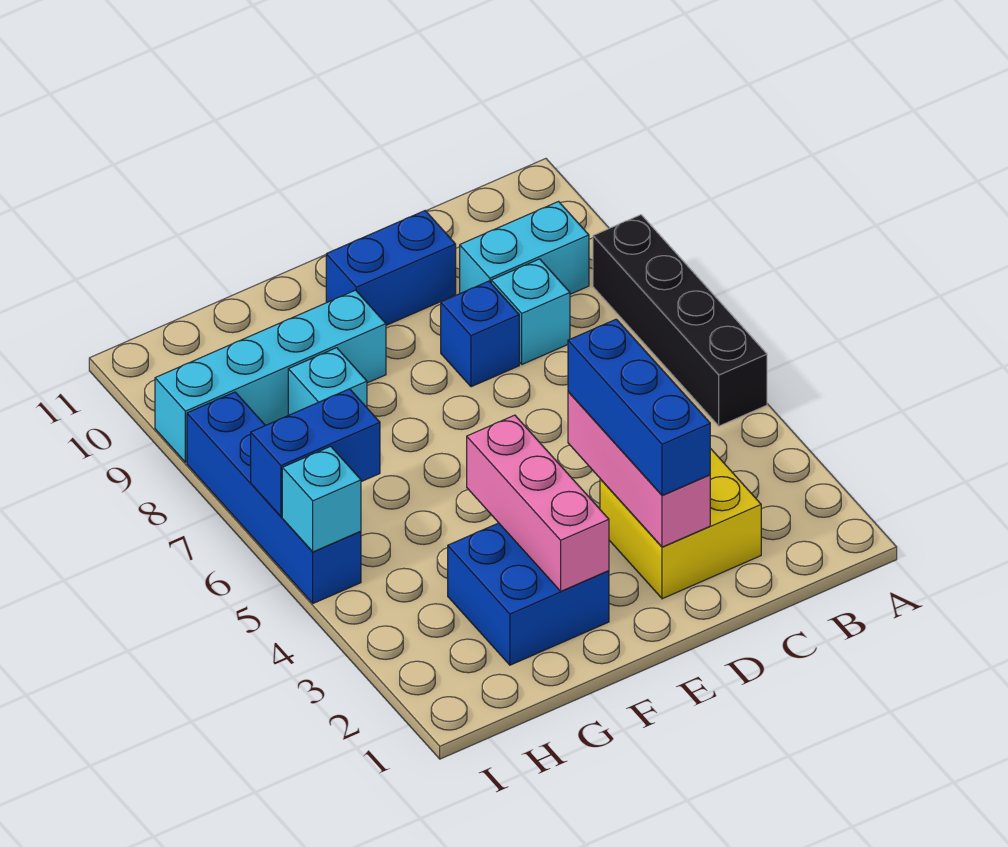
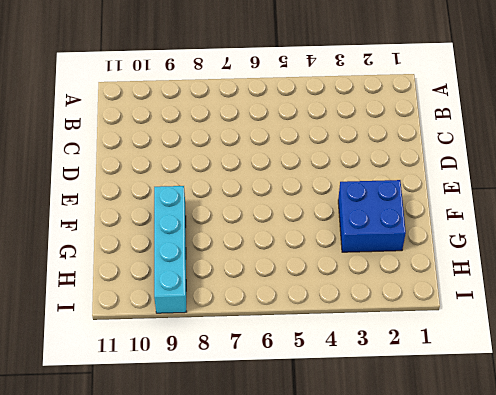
none -> black brick A5:A8 level 1
none -> cyan brick B9:C9 level 1
none -> yellow brick C2:D3 level 1

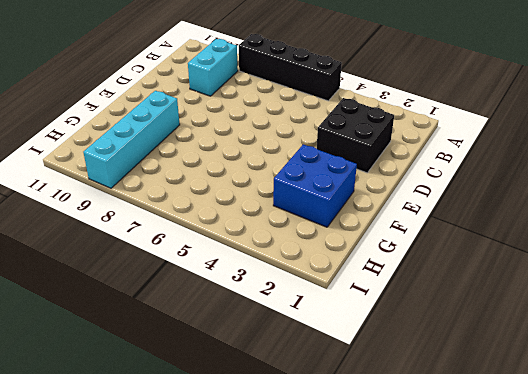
black brick C2:D3 level 1 -> yellow brick C2:D3 level 1
none -> cyan brick C8 level 1
none -> blue brick D8 level 1
none -> blue brick D10:E10 level 1

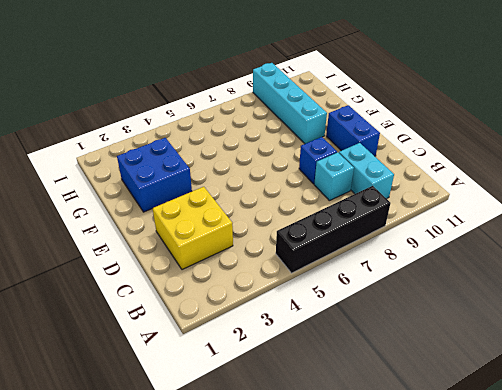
none -> cyan brick G8 level 1
none -> blue brick I5:I8 level 1
none -> pink brick D2:D4 level 2

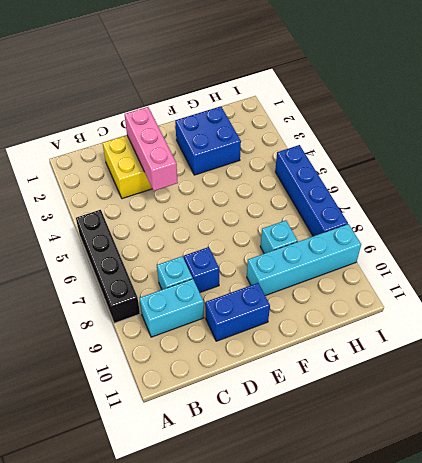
none -> pink brick F2:F4 level 2
none -> blue brick H6:I6 level 2
none -> cyan brick I5 level 2

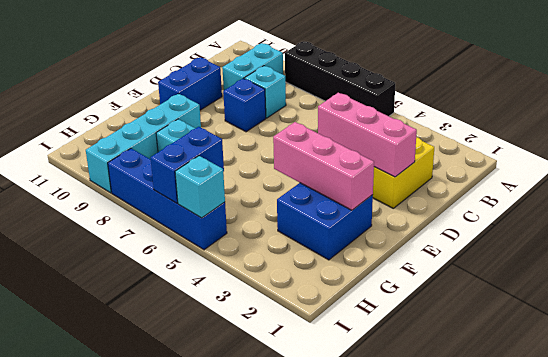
none -> blue brick D2:D4 level 3

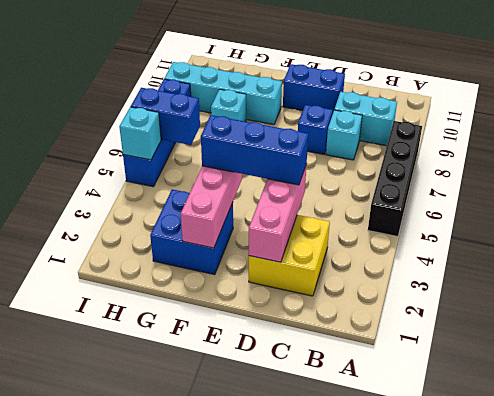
blue brick D4:F4 level 3 -> blue brick D2:D4 level 3

